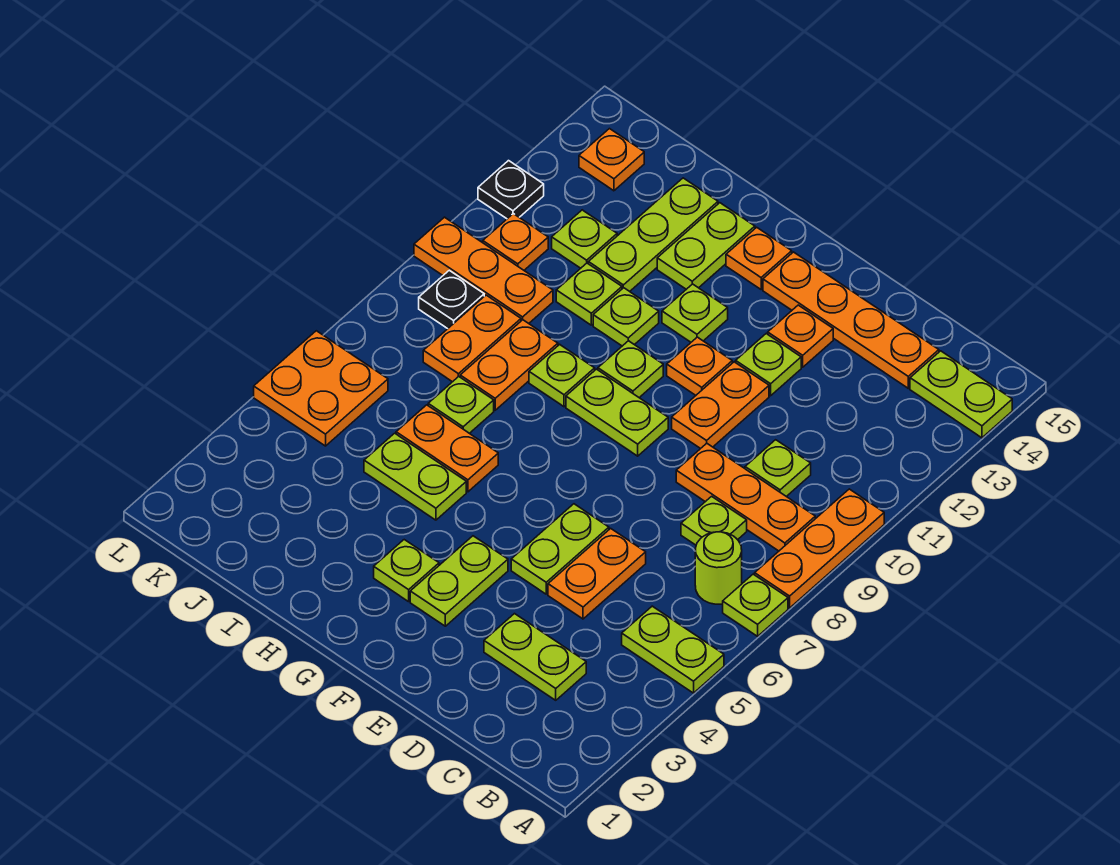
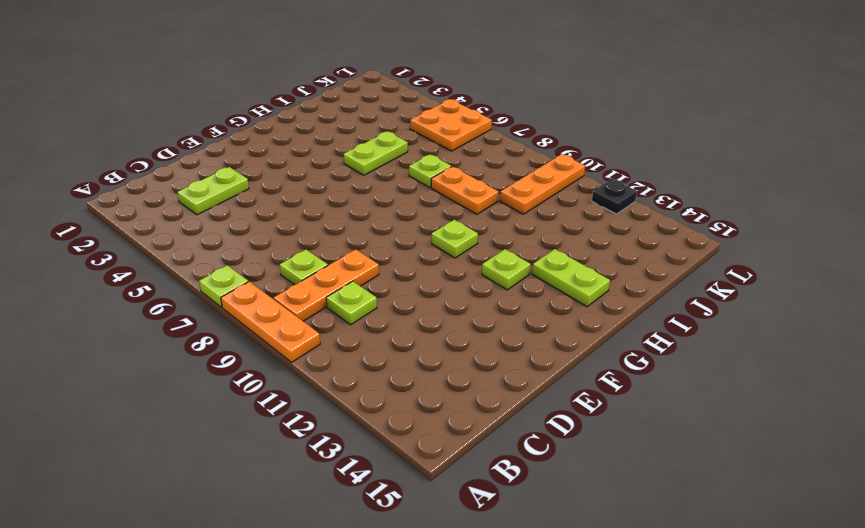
none -> lime plate A5:B5 level 1
none -> lime plate A14:B14 level 1
none -> lime round brick B7 level 1
none -> orange plate C14:F14 level 1

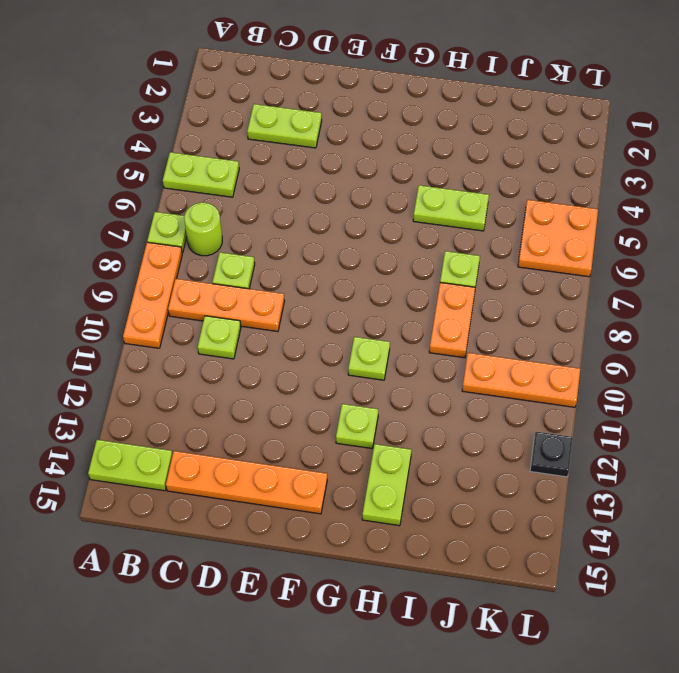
none -> orange plate D5:D6 level 1
none -> lime plate E5:E6 level 1
none -> orange plate E10:E11 level 1
none -> lime plate E12 level 1

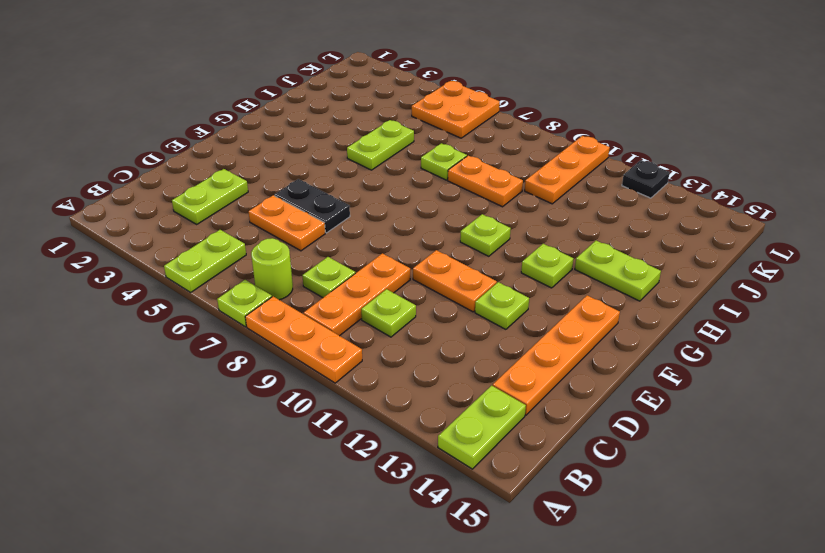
black plate E5:E6 level 1 -> lime plate E5:E6 level 1
none -> orange plate E13 level 1
none -> lime plate F3:F4 level 1
none -> lime plate F9:G9 level 1
none -> orange plate F11 level 1

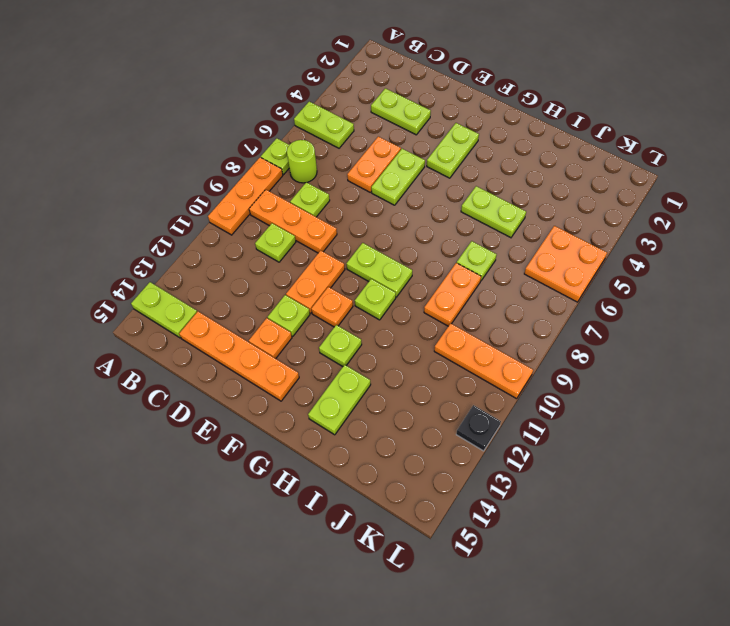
none -> lime plate G3 level 1
none -> orange plate G14 level 1
none -> orange plate H6:I6 level 1
none -> lime plate H9 level 1

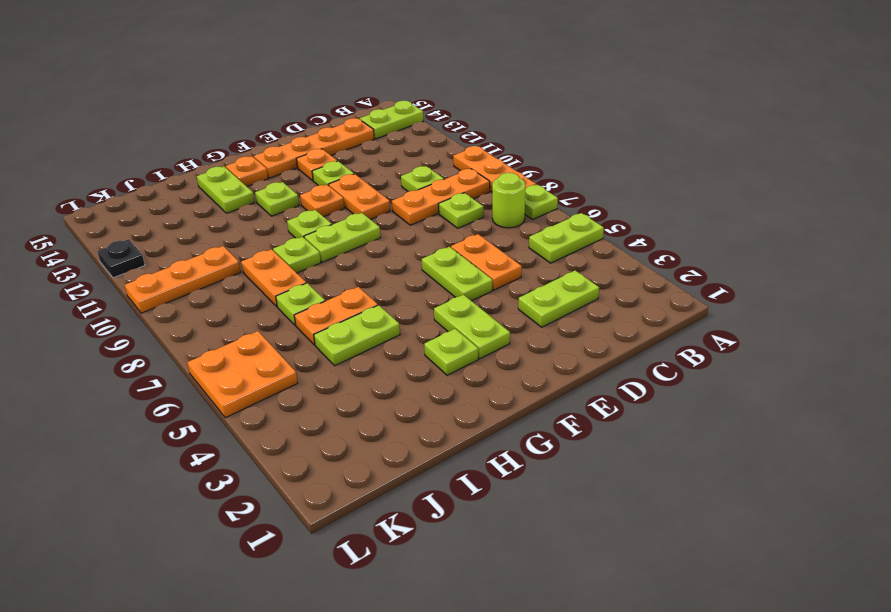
none -> lime plate H11 level 1
none -> lime plate I11 level 1
none -> lime plate I12:I14 level 1
none -> orange plate J8:J9 level 1

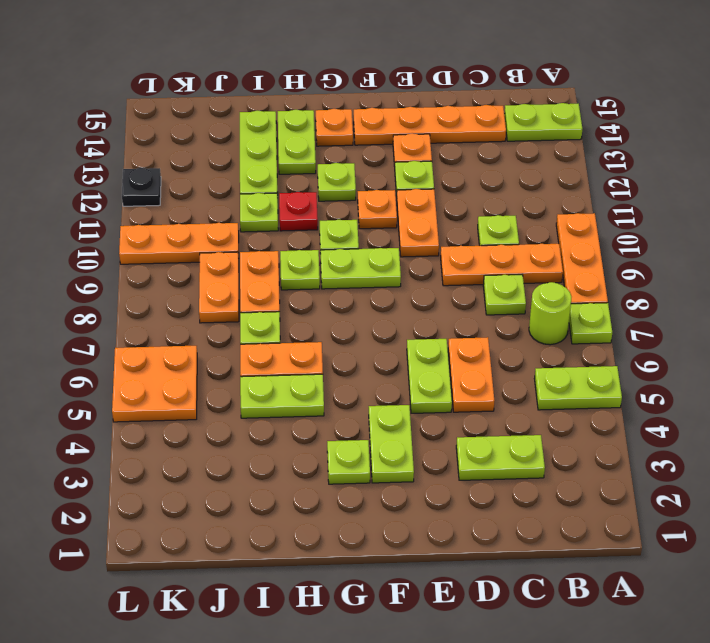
red plate H11 level 1 -> lime plate H11 level 1
none -> lime plate J12 level 1
none -> black plate K9 level 1
none -> orange plate K11 level 1
none -> orange plate K14 level 1

